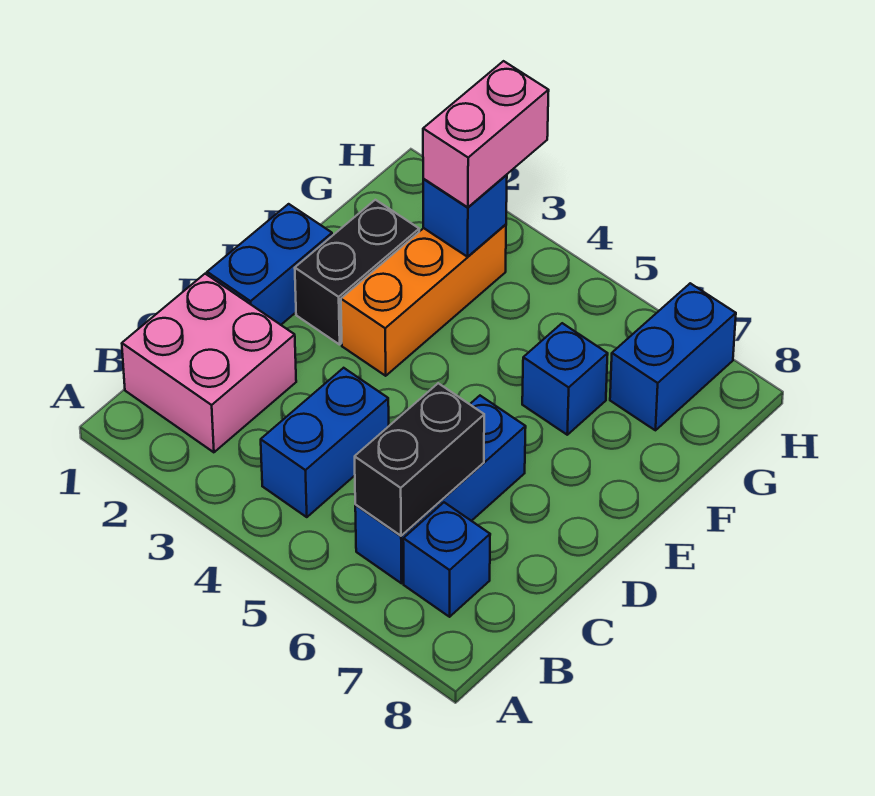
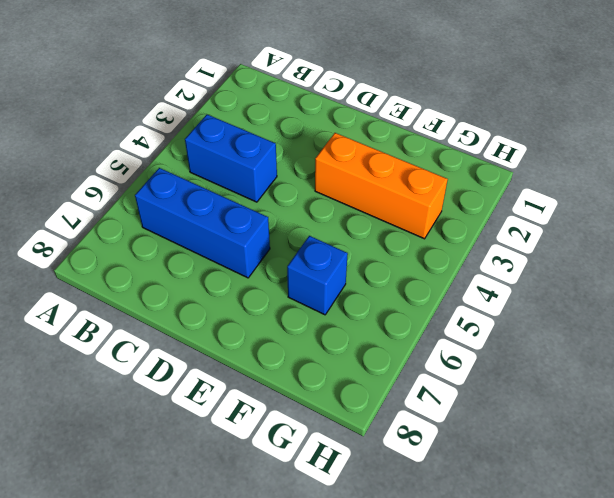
none -> pink brick B1:C2 level 1
none -> blue brick B7 level 1
none -> blue brick D1:E1 level 1

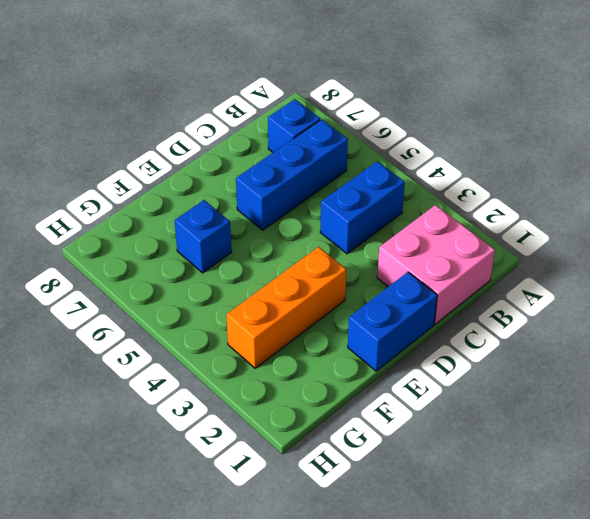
none -> black brick E2:F2 level 1
none -> blue brick G7:H7 level 1
none -> black brick B6:C6 level 2

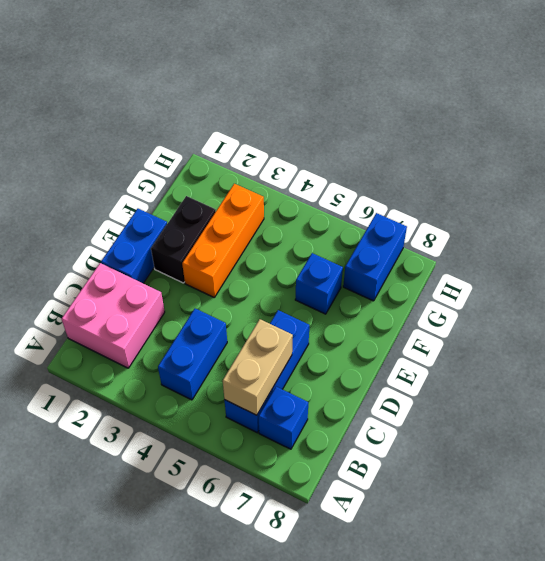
tan brick B6:C6 level 2 -> black brick B6:C6 level 2
none -> blue brick G3 level 2
none -> pink brick G3:H3 level 3

